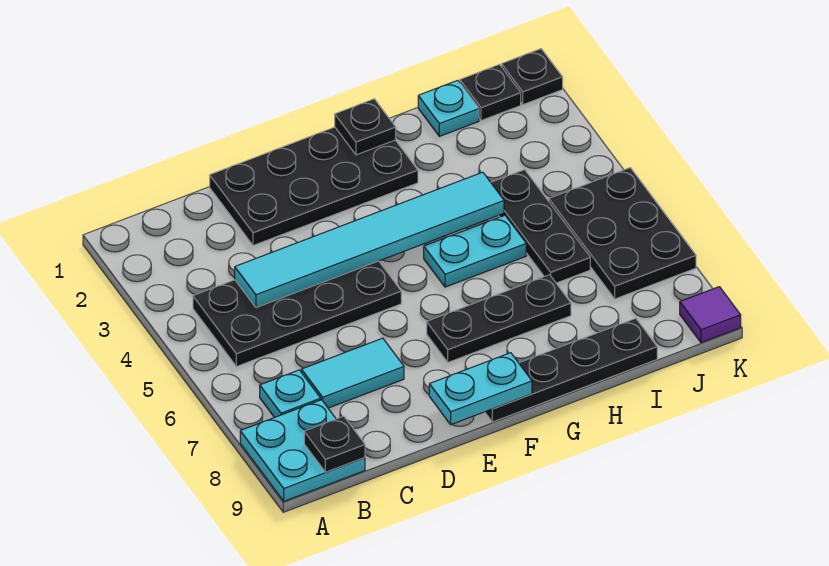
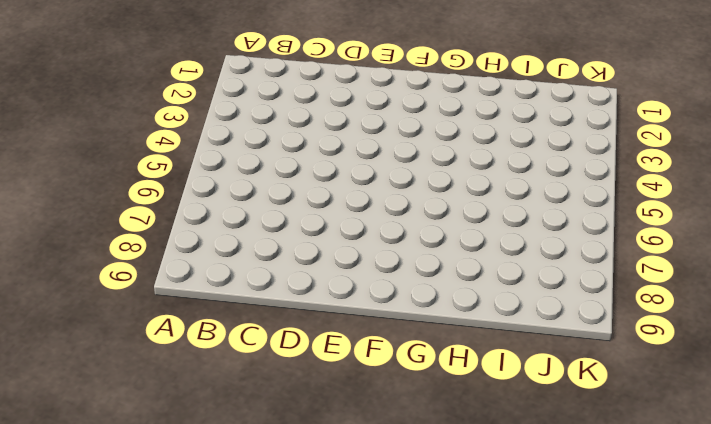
none -> cyan plate A8:B9 level 1
none -> black plate B4:E5 level 1
none -> cyan plate B7 level 1

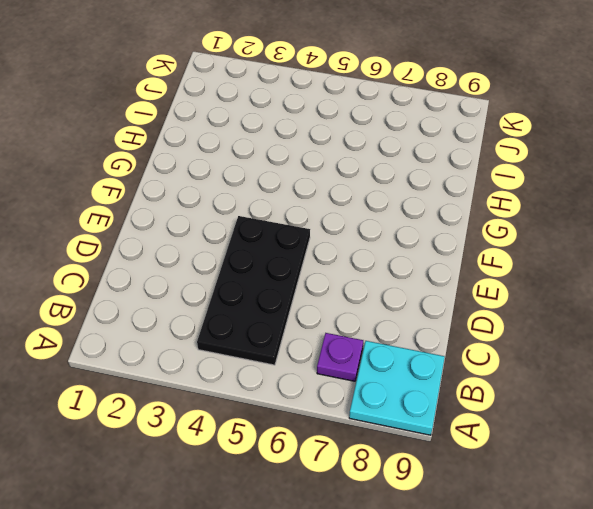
purple plate B7 level 1 -> cyan plate B7 level 1
none -> cyan tile C7:D7 level 1
none -> black plate D1:G2 level 1
none -> black plate F7:H7 level 1

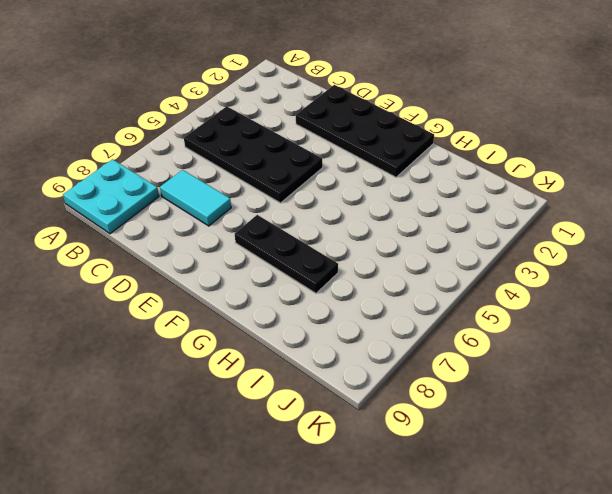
none -> cyan plate B7 level 1
none -> black plate F9:I9 level 1
none -> cyan plate G5:H5 level 1

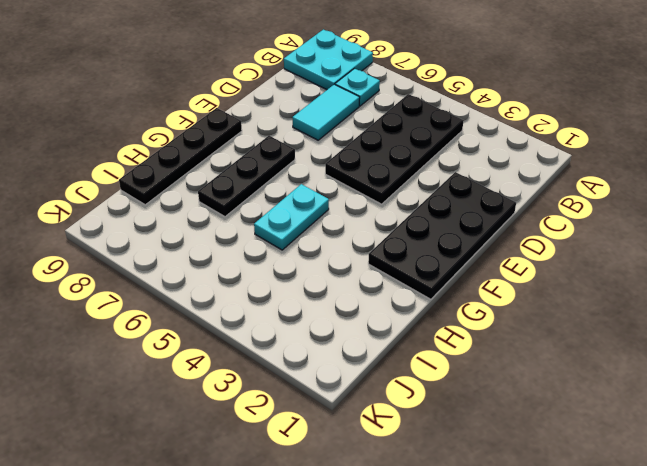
none -> cyan plate I1 level 1
none -> black plate I4:I6 level 1
none -> black plate J1 level 1

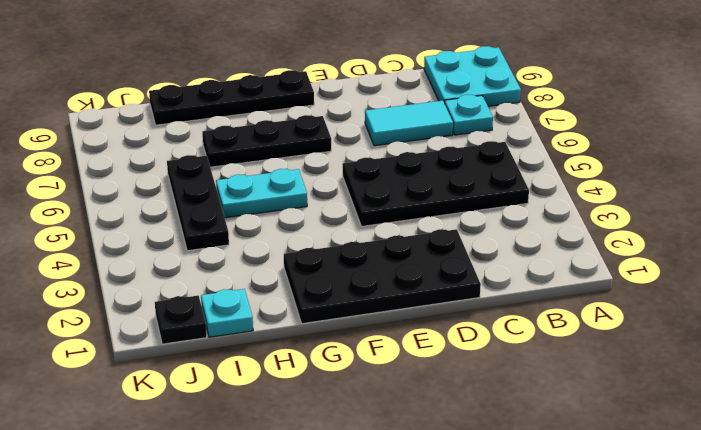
none -> black plate J5:K7 level 1
none -> black plate K1 level 1
none -> purple tile K9 level 1

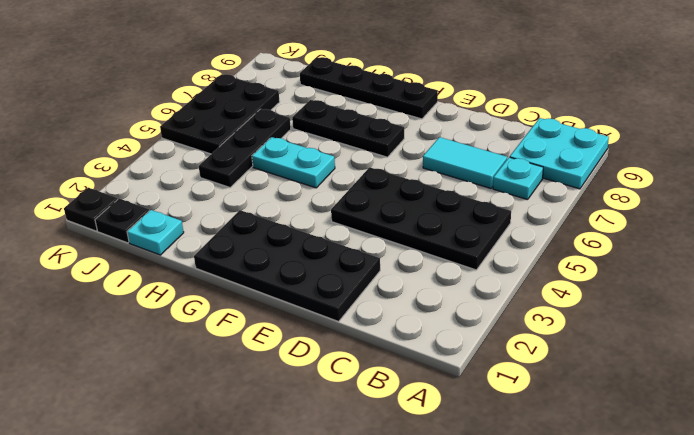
none -> purple tile K9 level 1
none -> black plate B9 level 2
none -> cyan tile C4:H4 level 2

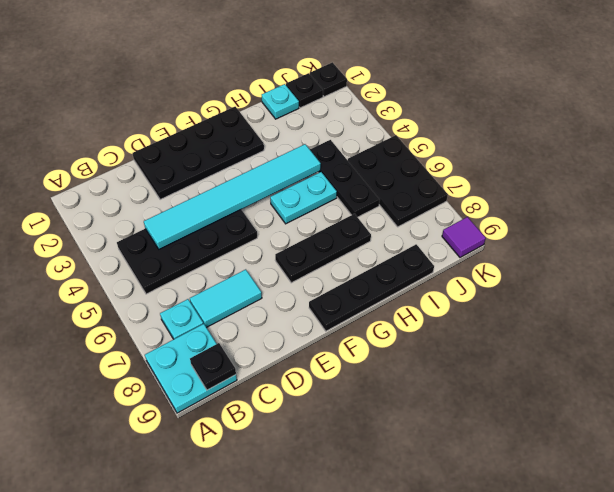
none -> cyan plate E9:F9 level 2
none -> black plate G1 level 2

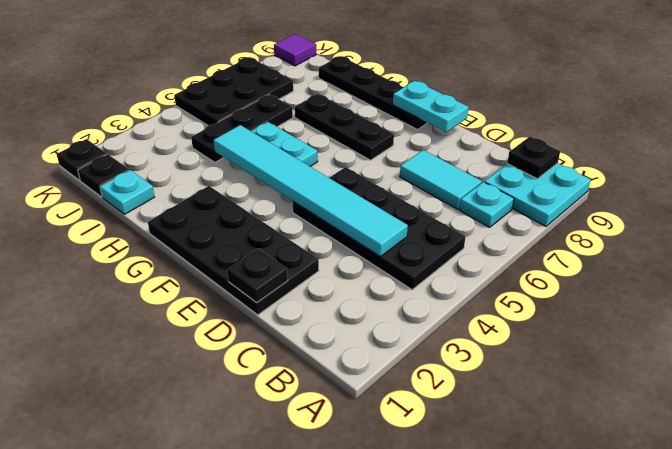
black plate D1 level 2 -> black plate G1 level 2

